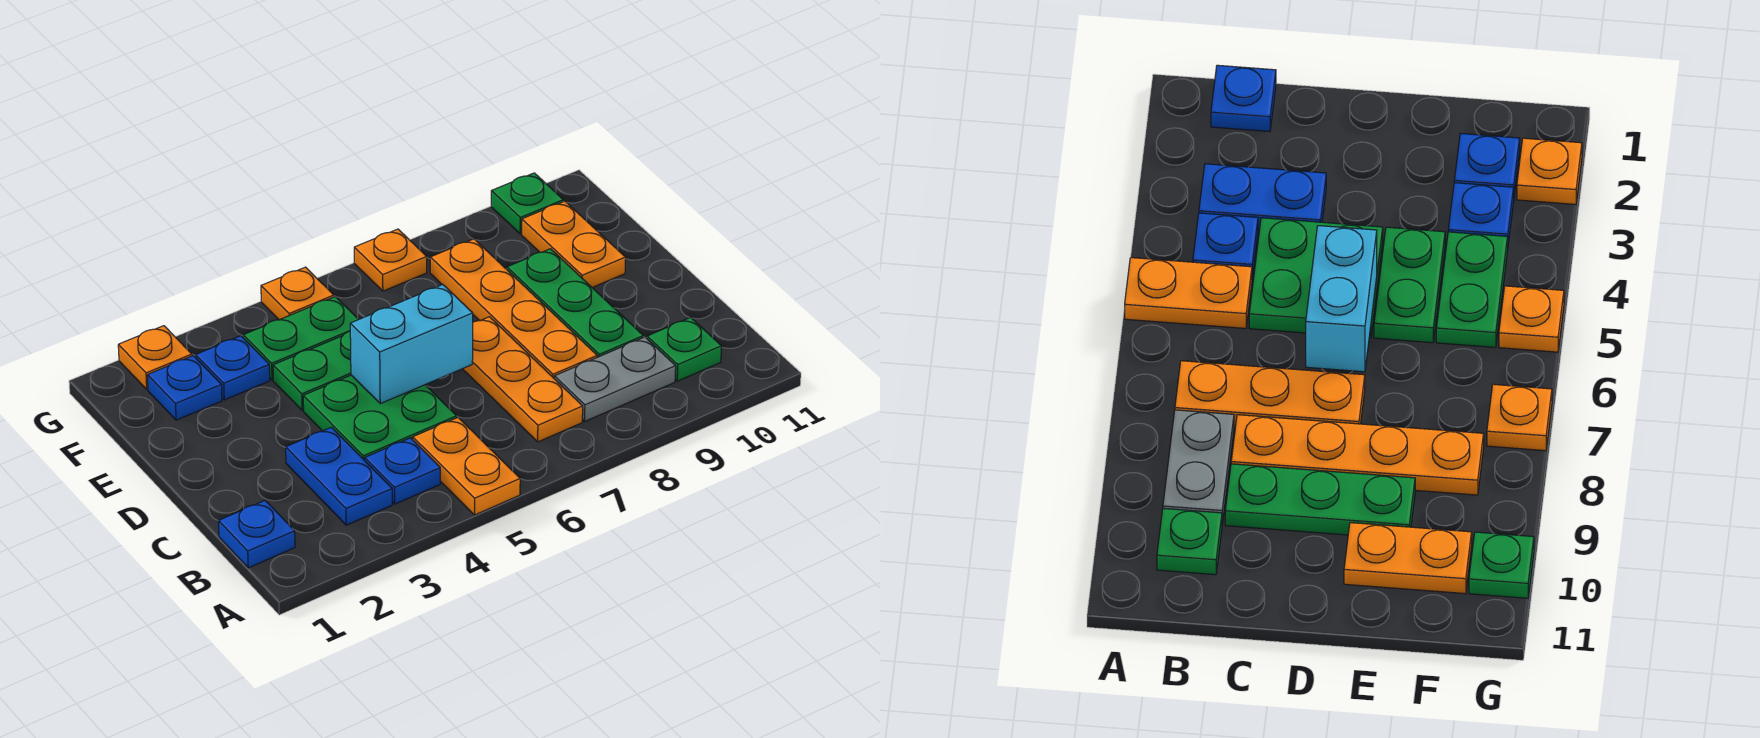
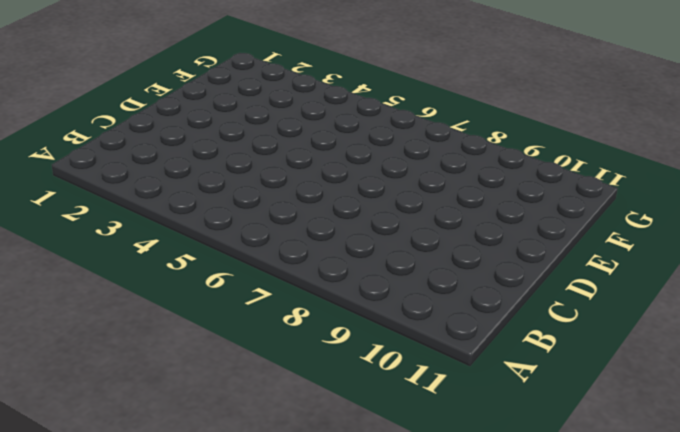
none -> orange plate A5:B5 level 1
none -> blue plate B1 level 1
none -> blue plate B3:C3 level 1

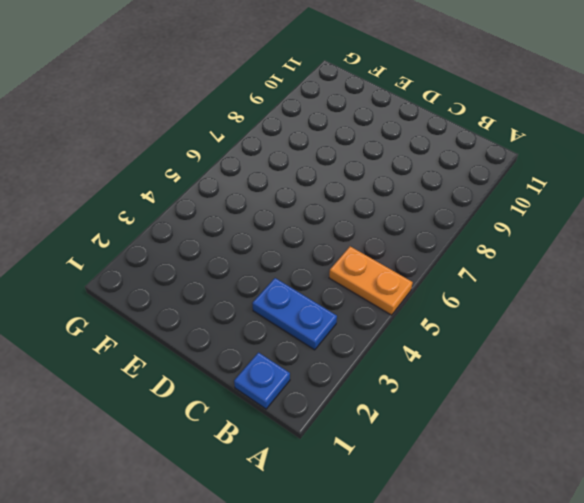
none -> blue plate B4 level 1
none -> orange plate B7:D7 level 1
none -> grey plate B8:B9 level 1

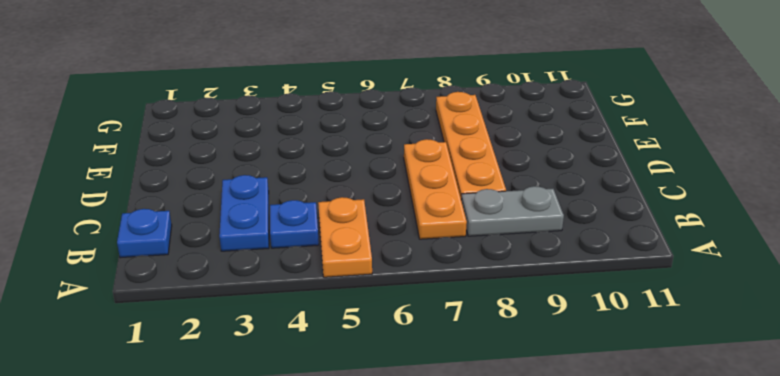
none -> green plate B10 level 1
none -> green plate C4:D5 level 1
none -> green plate C9:E9 level 1

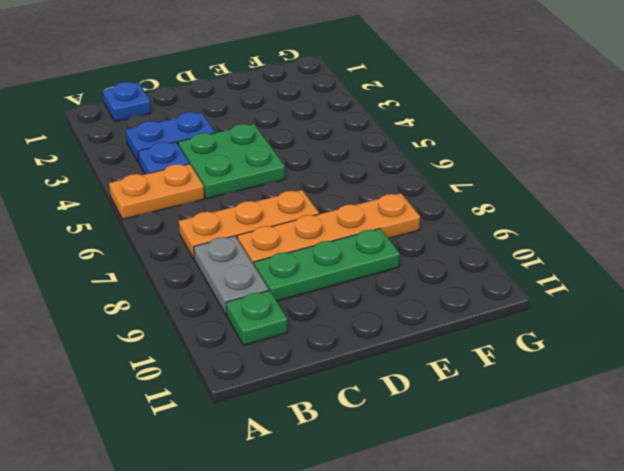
none -> green plate E4:E5 level 1
none -> orange plate E10:F10 level 1
none -> blue plate F2 level 1

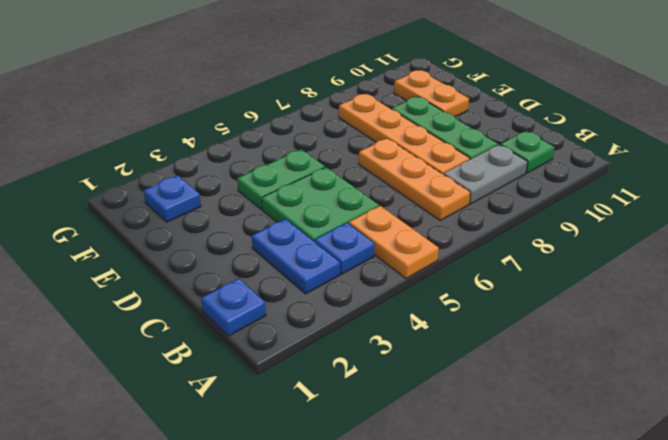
none -> blue plate F3 level 1
none -> green plate F4:F5 level 1
none -> orange plate G2 level 1

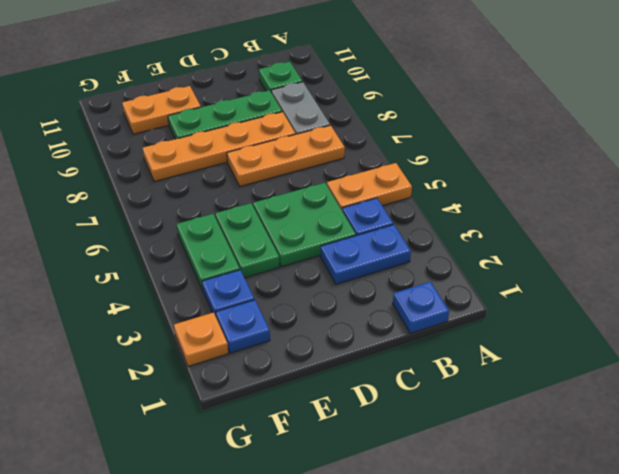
none -> orange plate G5 level 1
none -> orange plate G7 level 1
none -> green plate G10 level 1

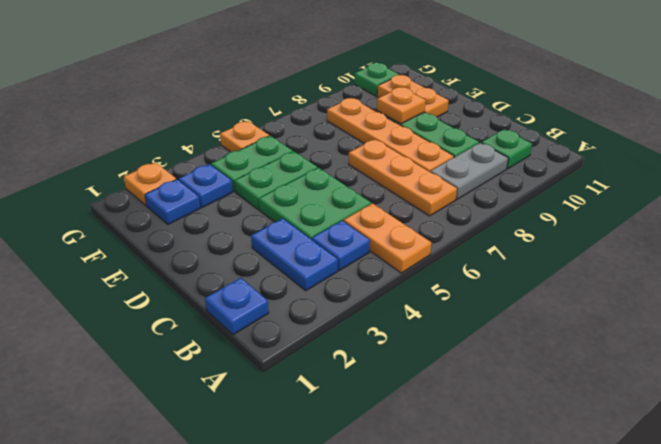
orange plate E9 level 2 -> orange plate G7 level 1
none -> cyan brick D5:D6 level 2

